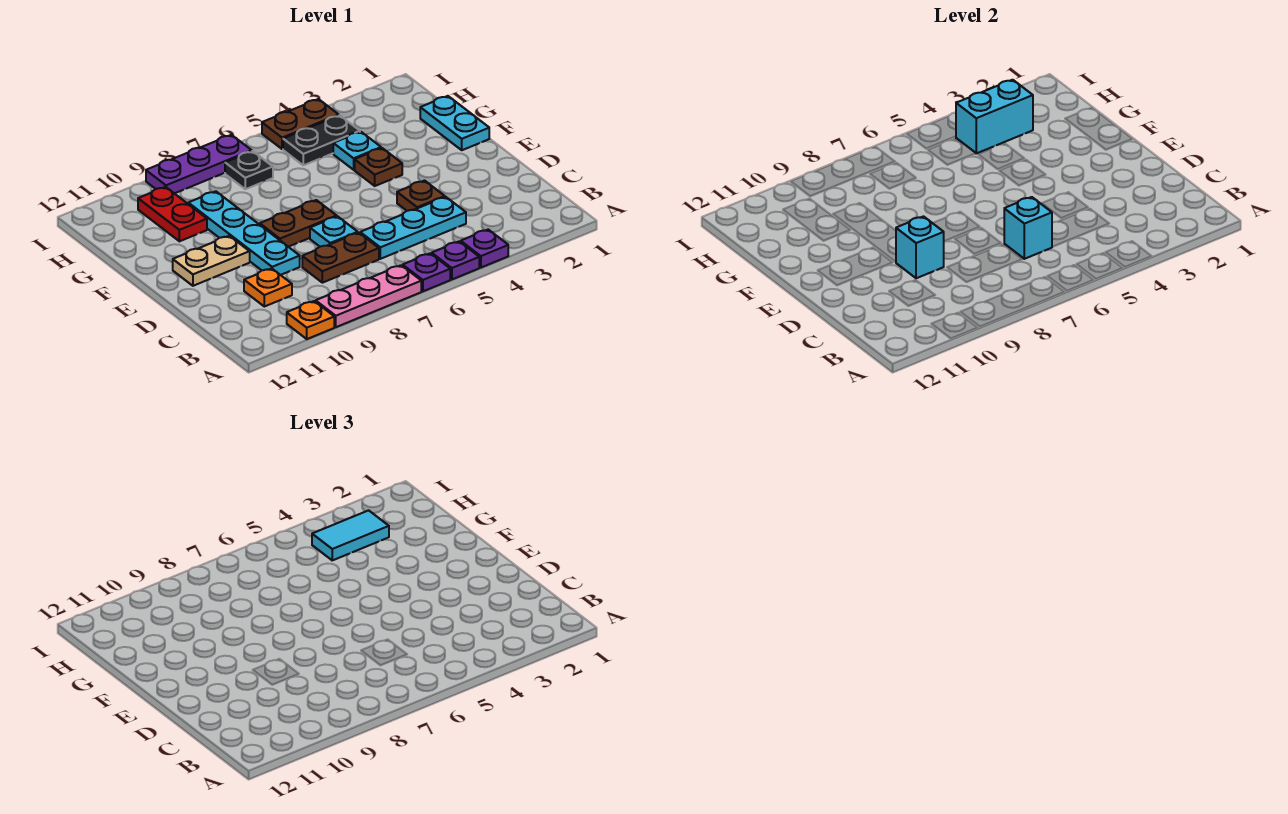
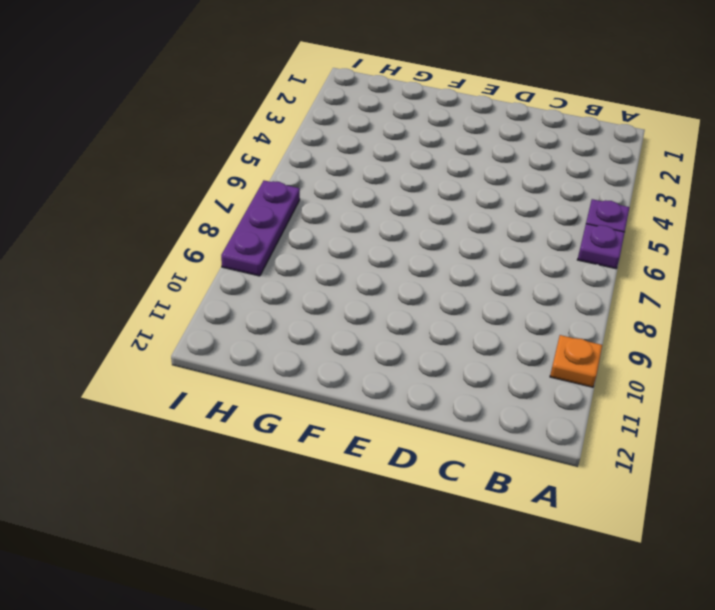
none -> purple plate A4 level 1
none -> pink plate A7:A9 level 1
none -> cyan plate C4:C6 level 1

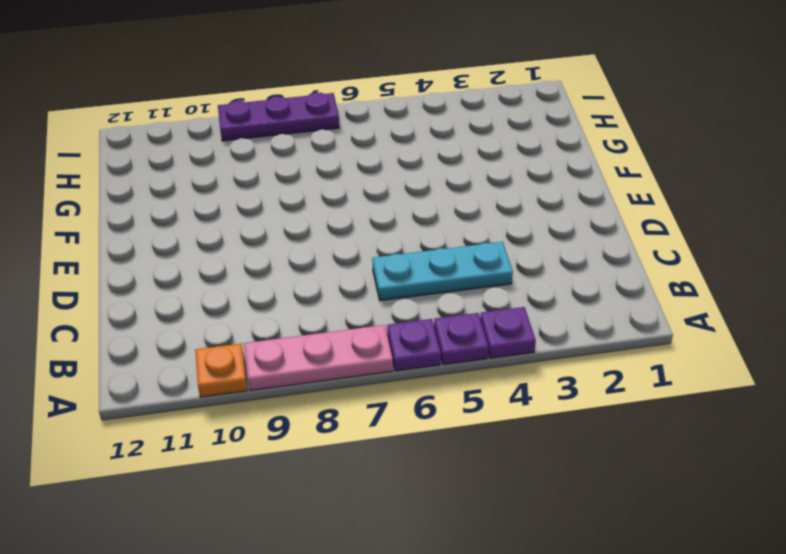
none -> brown plate C7:C8 level 1
none -> orange plate C10 level 1
none -> brown plate D4 level 1

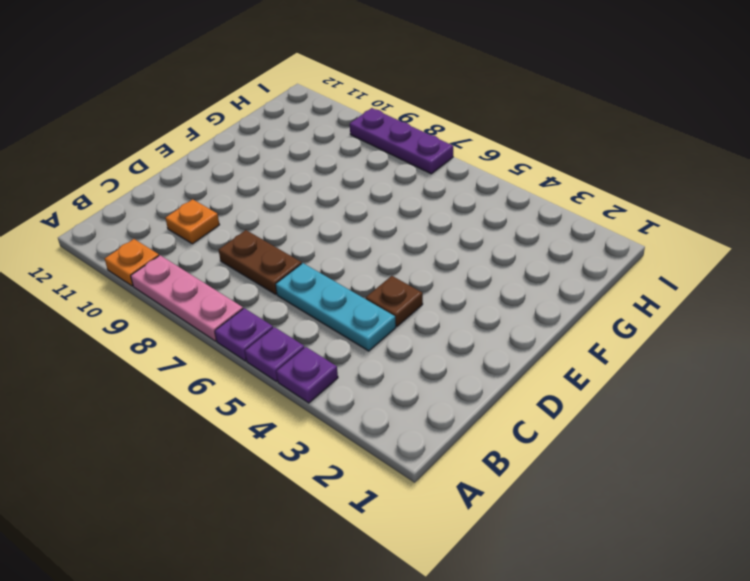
none -> cyan plate D7 level 1
none -> cyan plate D9:G9 level 1
none -> brown plate E7:E8 level 1

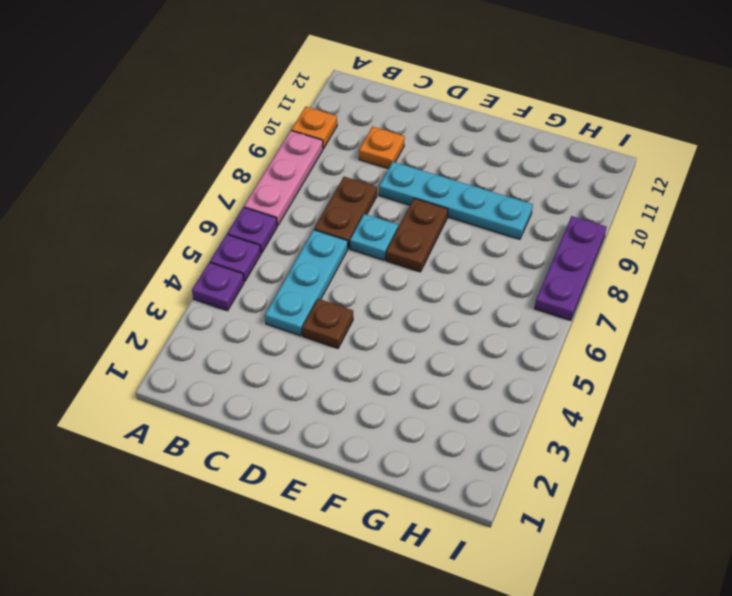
none -> tan plate E10:E11 level 1
none -> cyan plate F1:G1 level 1
none -> brown plate F4 level 1

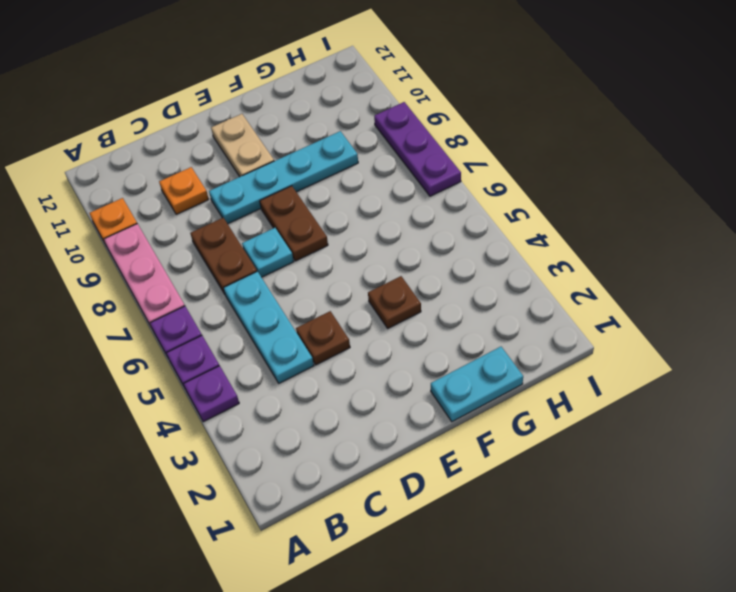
none -> cyan plate G4 level 1
none -> red plate G10:H10 level 1
none -> black plate H4:H5 level 1

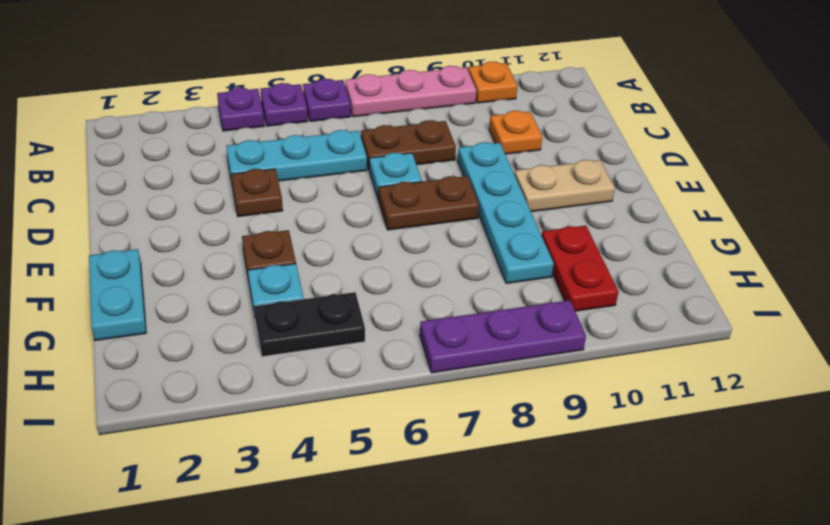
none -> black plate H7 level 1
none -> brown plate I4:I5 level 1
none -> cyan brick C6 level 2

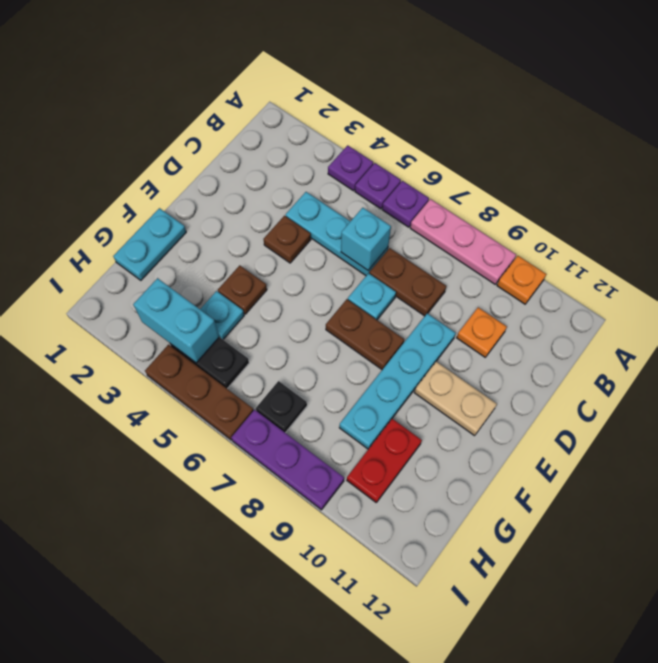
brown plate I4:I6 level 1 -> brown plate I4:I5 level 1
none -> cyan brick D9 level 2
none -> cyan tile H3:H4 level 3

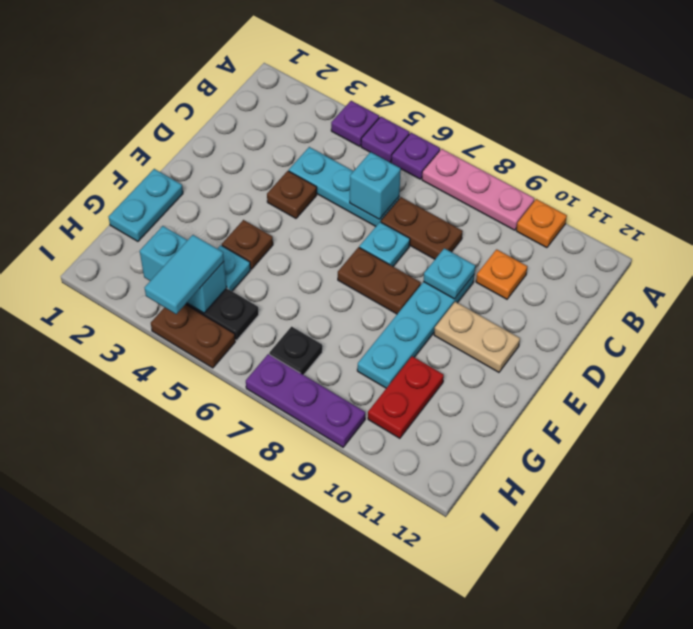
cyan plate D9 level 2 -> cyan brick D9 level 2
cyan tile H4:I4 level 3 -> cyan tile H3:H4 level 3

